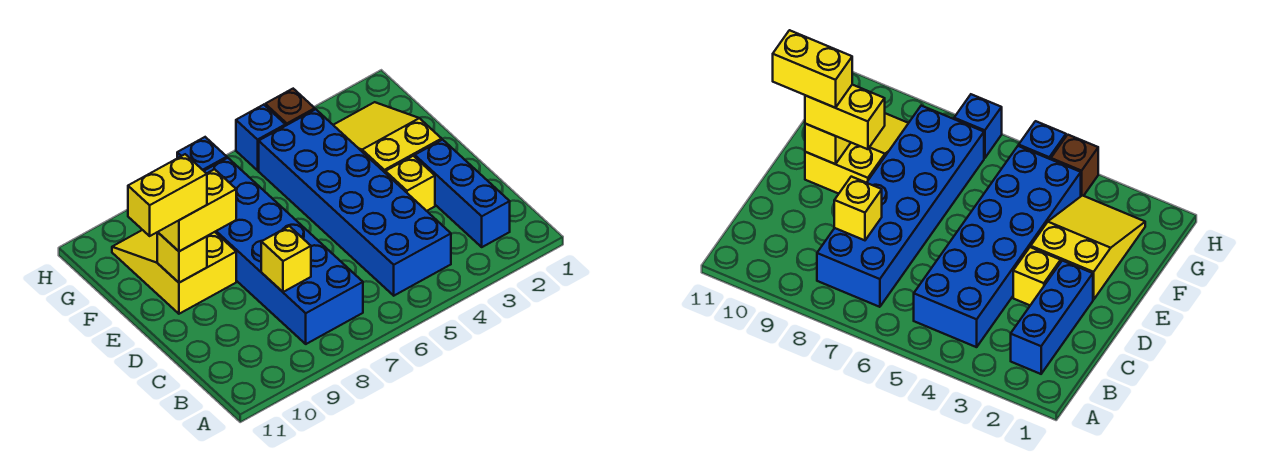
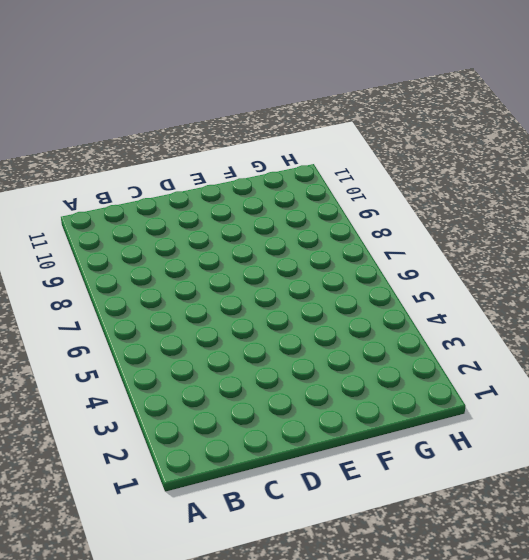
none -> blue brick B2:D2 level 1
none -> blue brick B4:G5 level 1
none -> blue brick B7:G8 level 1

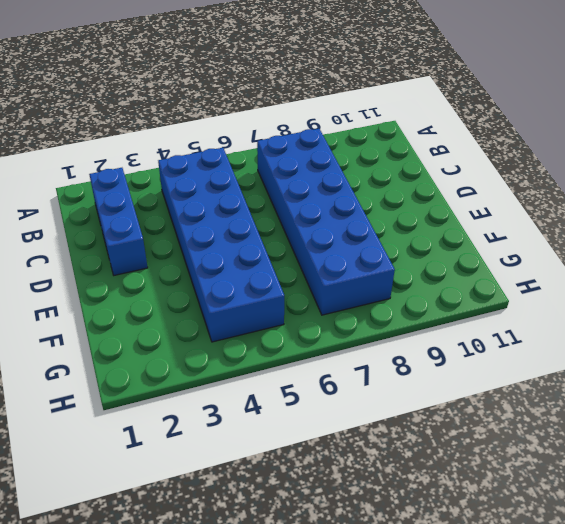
none -> yellow brick D3 level 1
none -> yellow slope E2:G3 level 1 top E
none -> yellow slope E9:G10 level 1 top E

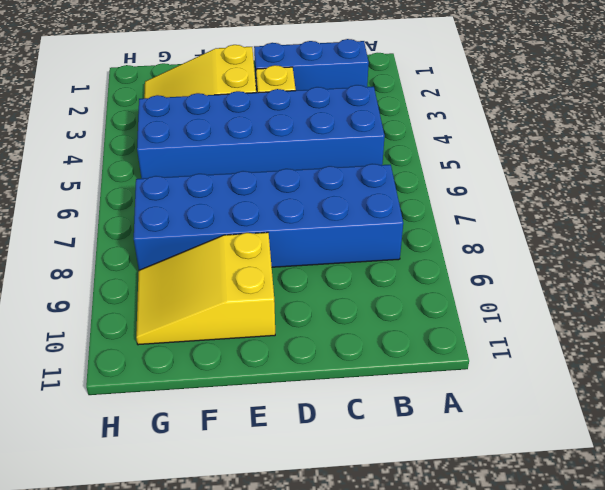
none -> brown brick H4 level 1
none -> blue brick H5 level 1
none -> blue brick H7 level 1

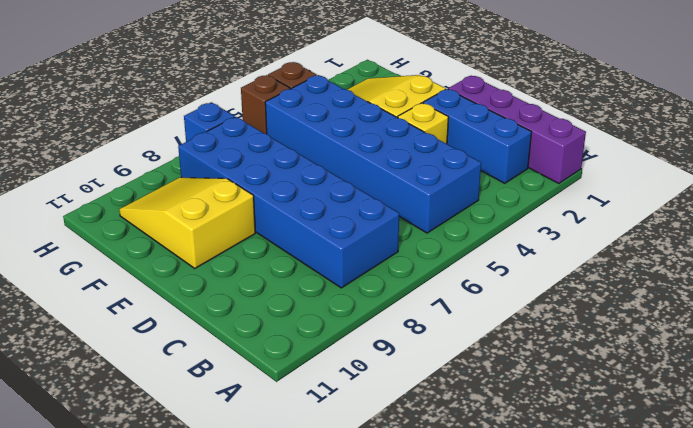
purple brick A1:D1 level 1 -> none
brown brick H5 level 1 -> blue brick H5 level 1
none -> yellow brick C8 level 2
none -> yellow brick E10 level 2
none -> yellow brick E9:E10 level 3

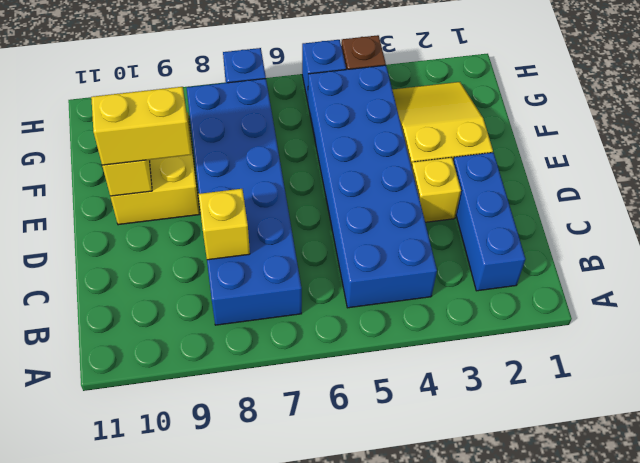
none -> yellow brick E10:E11 level 4

